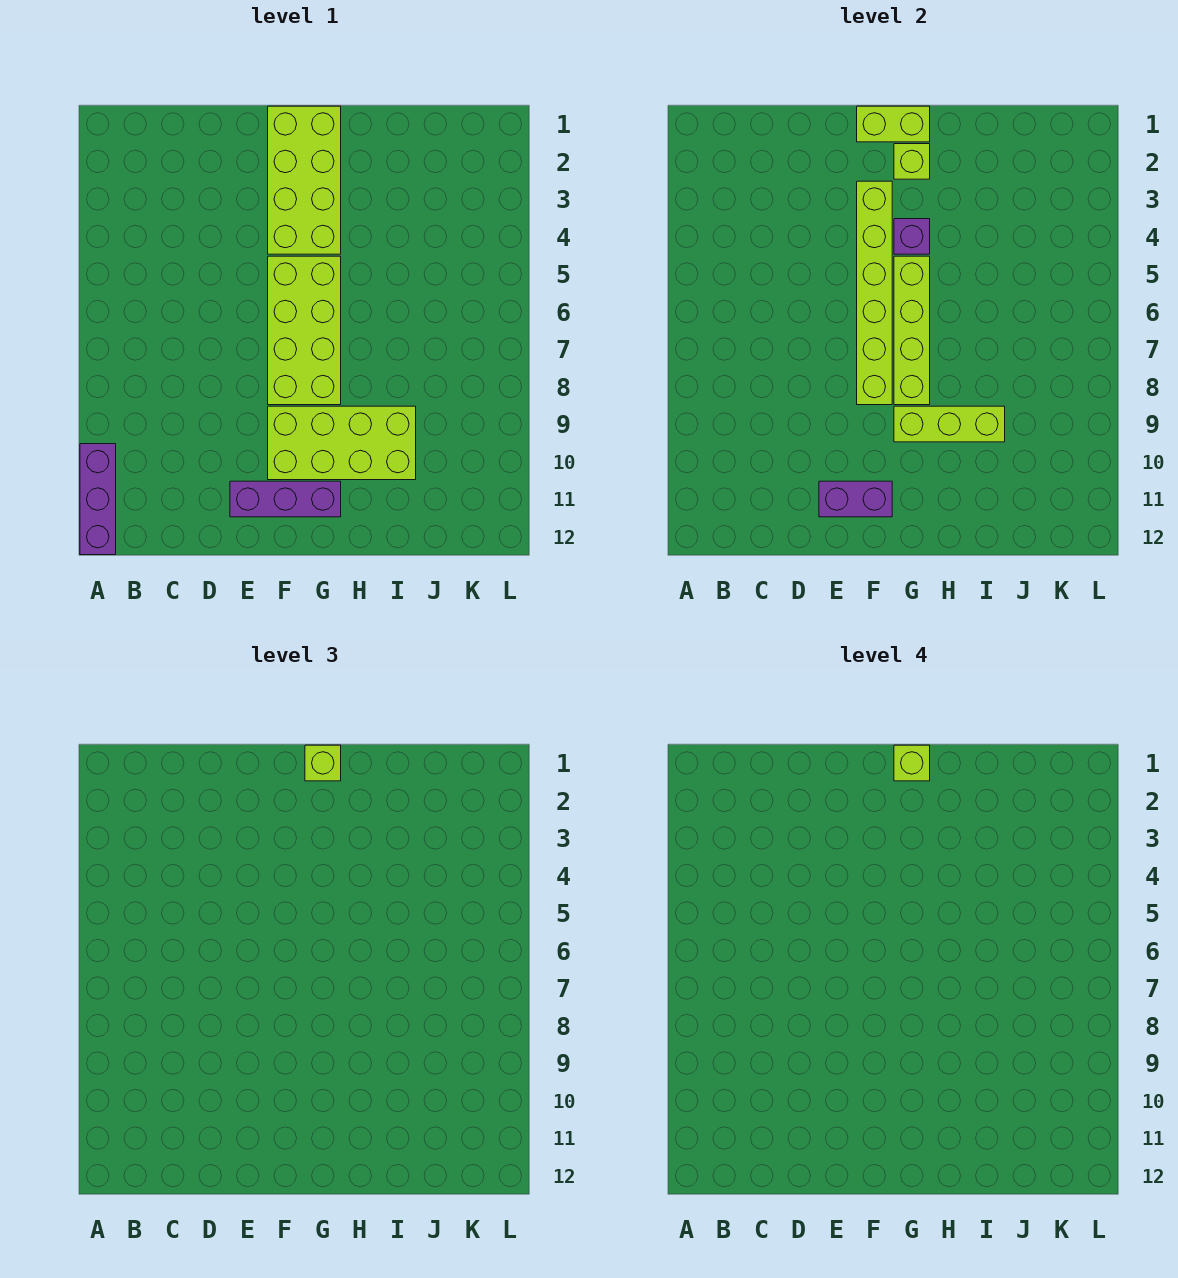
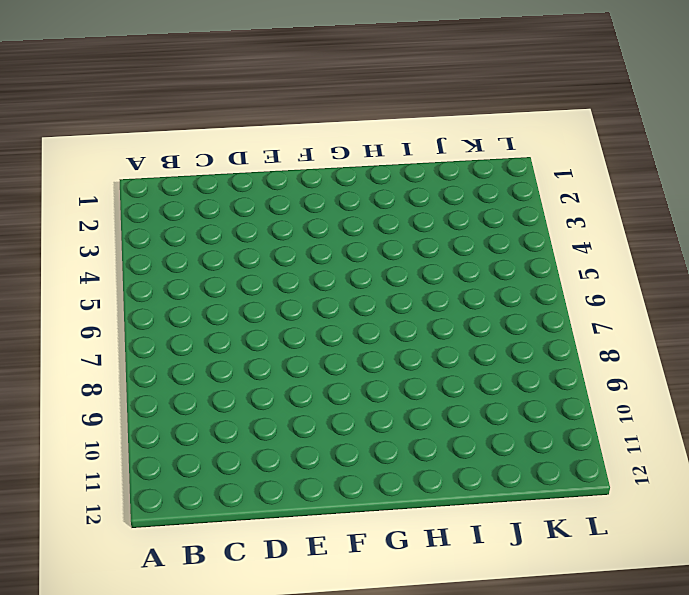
none -> purple brick A10:A12 level 1
none -> purple brick E11:G11 level 1
none -> lime brick F1:G4 level 1

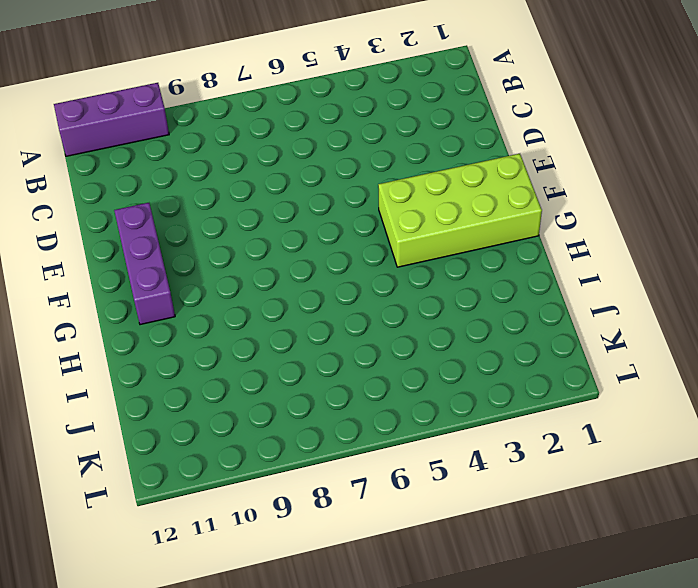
none -> lime brick F5:G8 level 1
none -> lime brick F9:I10 level 1
none -> purple brick E11:F11 level 2

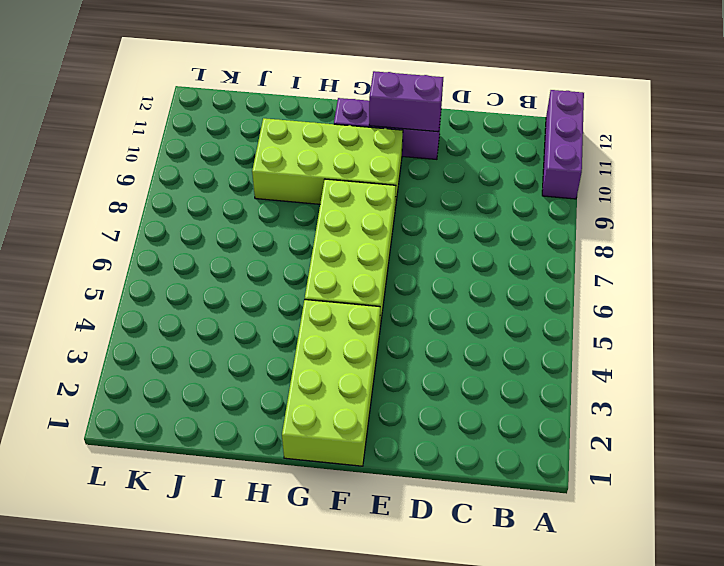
none -> lime brick F1:G1 level 2
none -> lime brick F3:F8 level 2
none -> lime brick G2 level 2

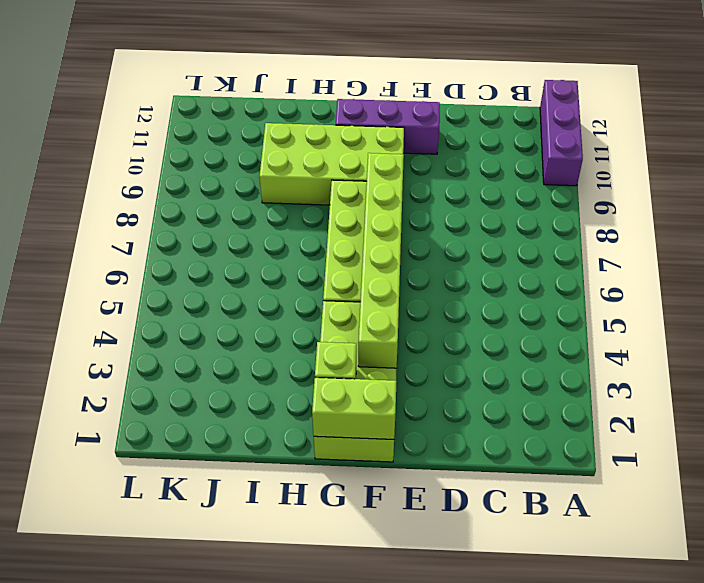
none -> purple brick E11:F11 level 2
none -> purple brick G4 level 2
none -> lime brick G5:G8 level 2

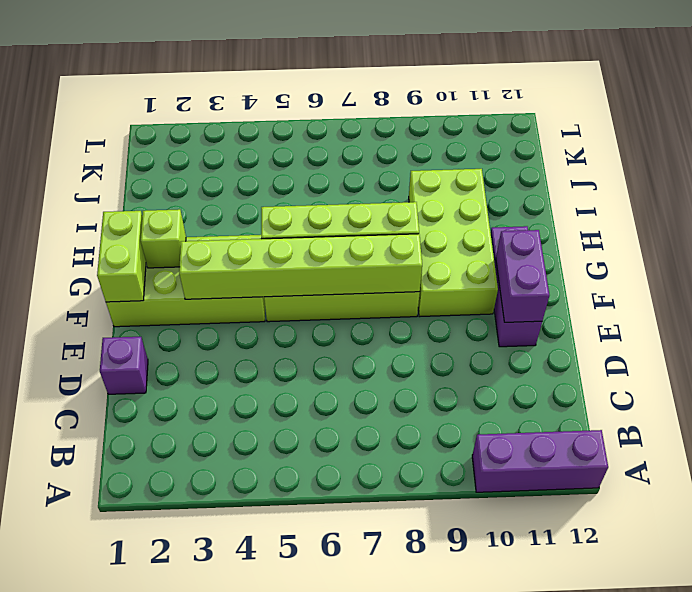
purple brick D1 level 1 -> purple brick G4 level 2
none -> lime brick G9:I9 level 2
none -> lime brick G1 level 3
none -> lime brick G1 level 4

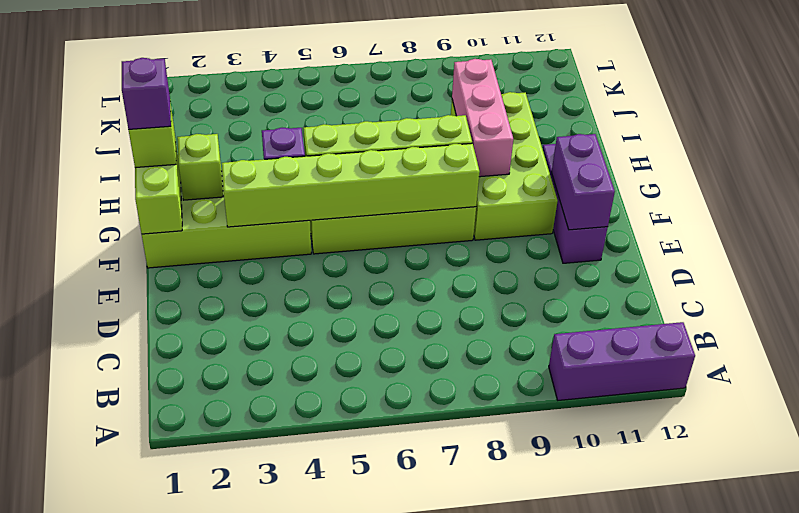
purple brick G1 level 4 -> lime brick G1 level 4
pink brick G9:I9 level 2 -> lime brick G9:I9 level 2

